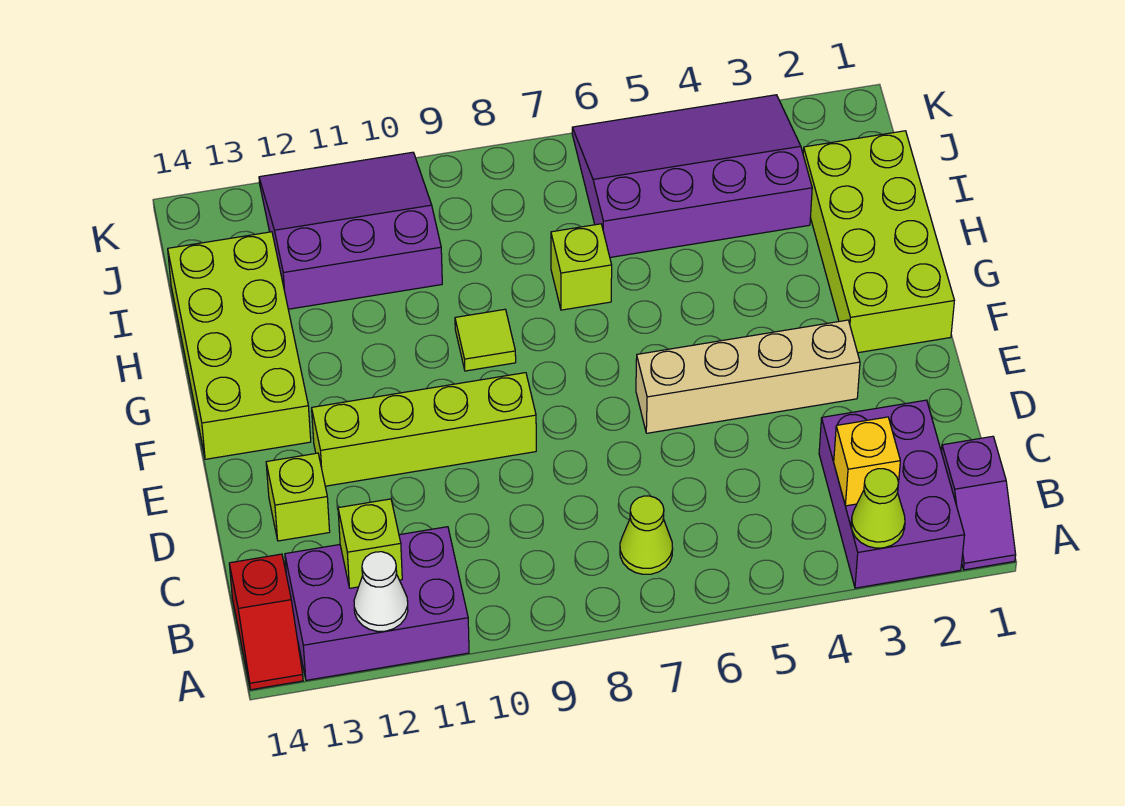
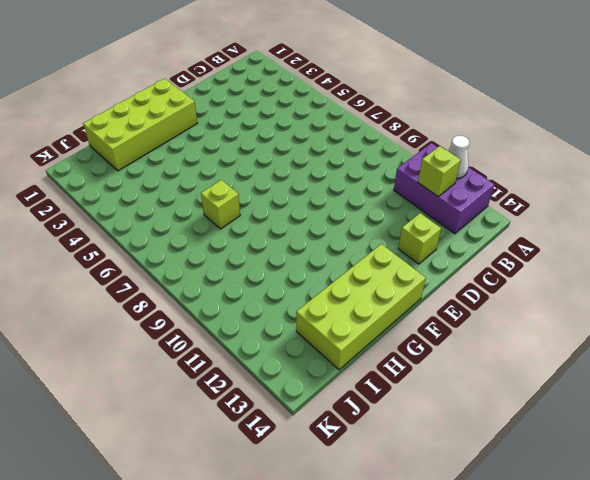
none -> purple slope A1:B1 level 1 top B
none -> purple brick A2:C3 level 1
none -> red slope A14:B14 level 1 top B

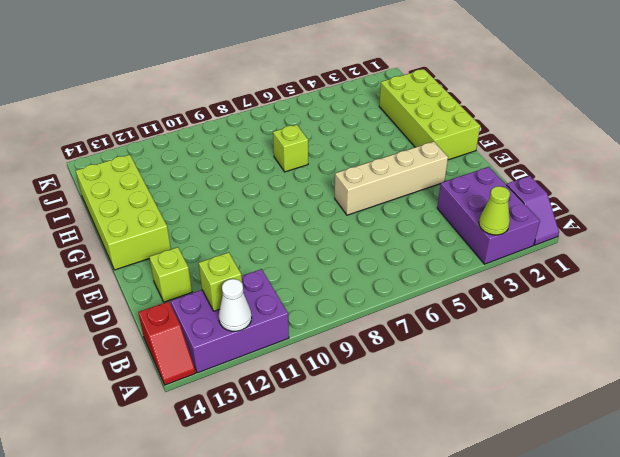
none -> lime cone B7 level 1
none -> lime brick E9:E12 level 1
none -> lime tile G9 level 1

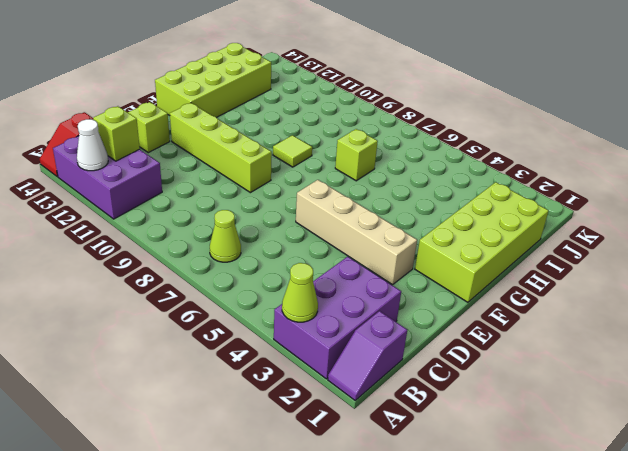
none -> purple slope I3:K6 level 1 top I
none -> purple slope I10:K12 level 1 top I
none -> yellow brick B3 level 2

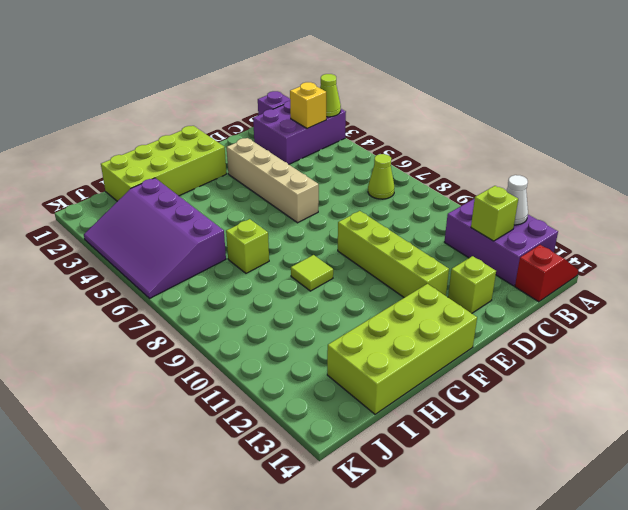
none -> purple slope I10:K12 level 1 top I

